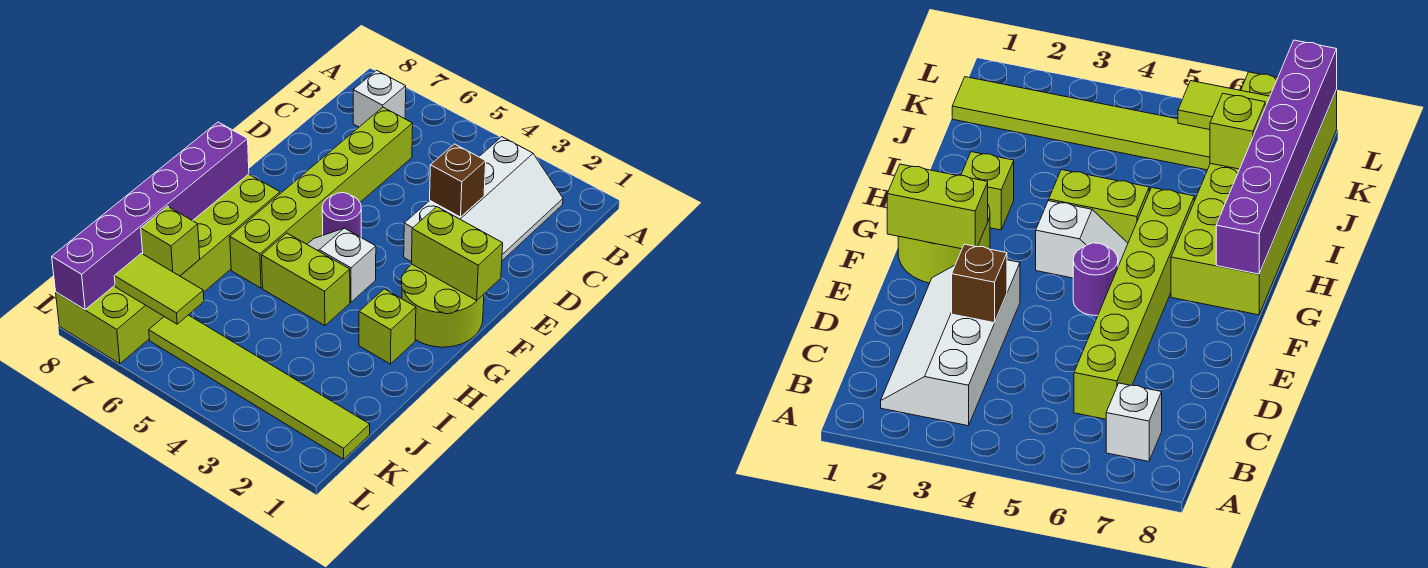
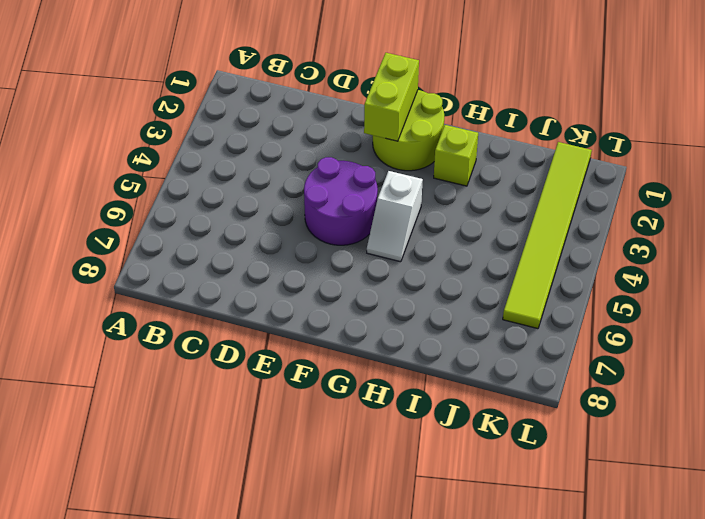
purple round brick E4:F5 level 1 -> purple round brick F5 level 1
none -> white slope B2:E3 level 1 top 3
none -> white brick B7 level 1
none -> lime brick C6:H6 level 1

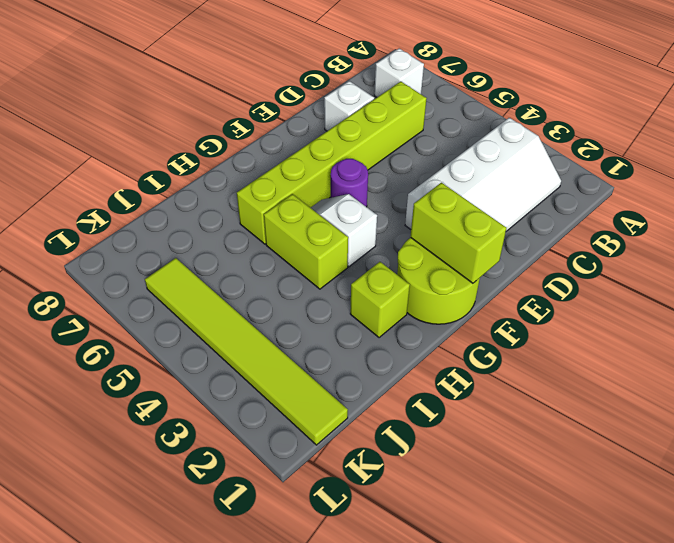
white brick D7 level 1 -> none
none -> lime brick G7:L8 level 1
none -> brown brick D3 level 2
none -> purple brick G8:L8 level 2

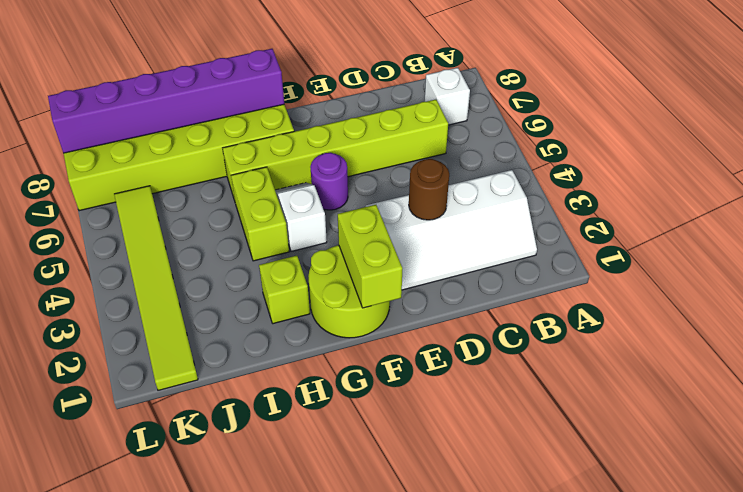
brown round brick D3 level 2 -> brown brick D3 level 2
none -> lime brick J7 level 2
none -> lime tile K6:K7 level 2

